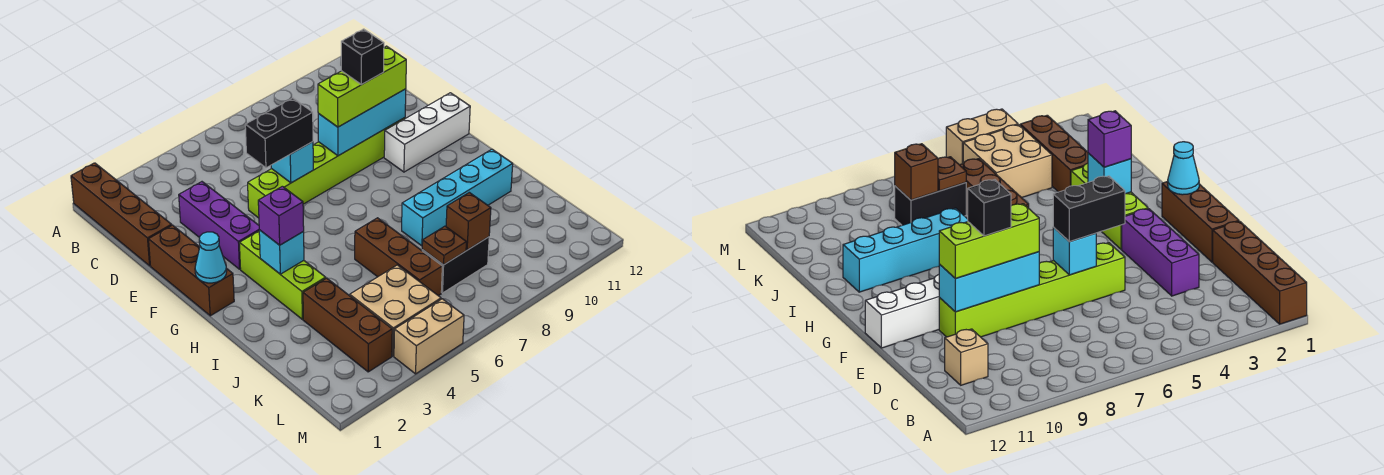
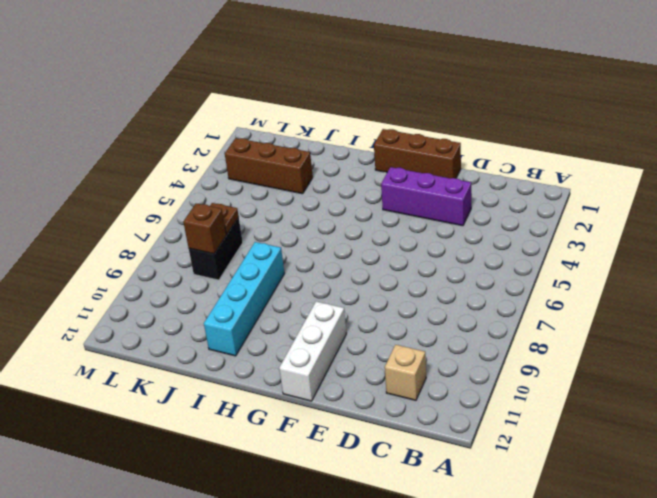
none -> brown brick A1:D1 level 1
none -> lime brick E5:E10 level 1
none -> lime brick G3:I3 level 1

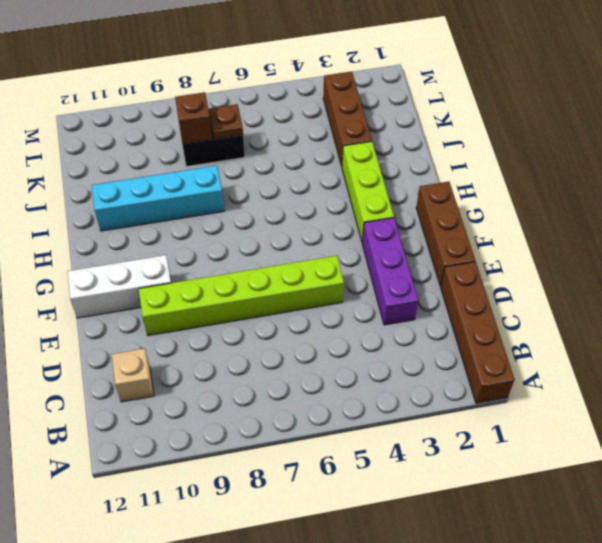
none -> brown brick I6:K6 level 1
none -> tan brick K4:L5 level 1
none -> tan brick M4:M5 level 1

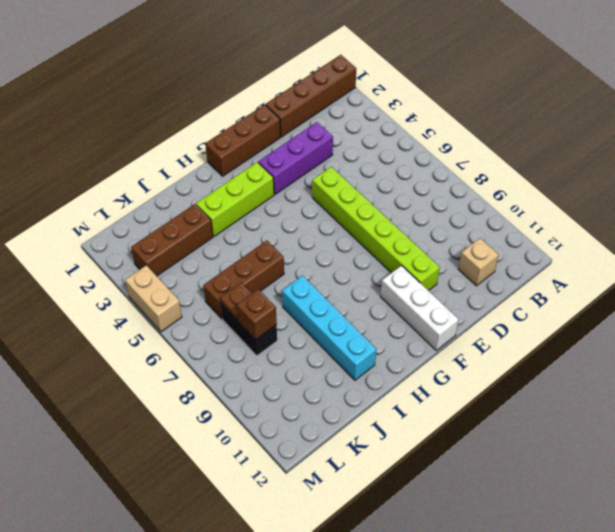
none -> tan brick K4:L5 level 1
none -> cyan brick E6 level 2
none -> cyan brick E8:E10 level 2

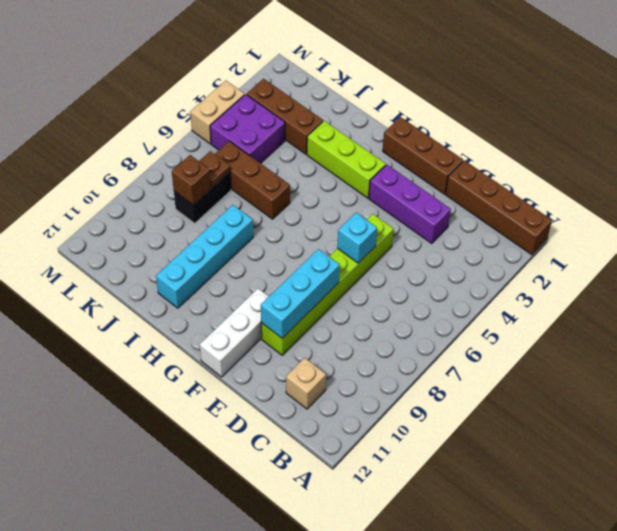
purple brick K4:L5 level 1 -> tan brick K4:L5 level 1
none -> cyan cone G1 level 2
none -> cyan brick H3 level 2
none -> black brick E5:E6 level 3

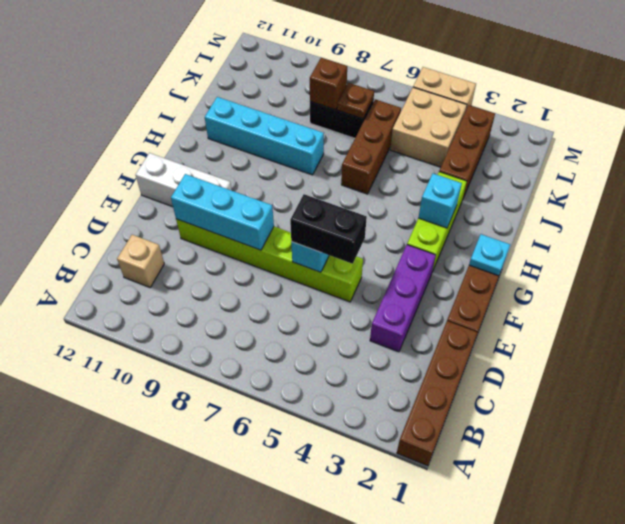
cyan plate G1 level 2 -> cyan cone G1 level 2
none -> lime brick E8:E10 level 3
none -> purple brick H3 level 3
none -> black brick E9 level 4

